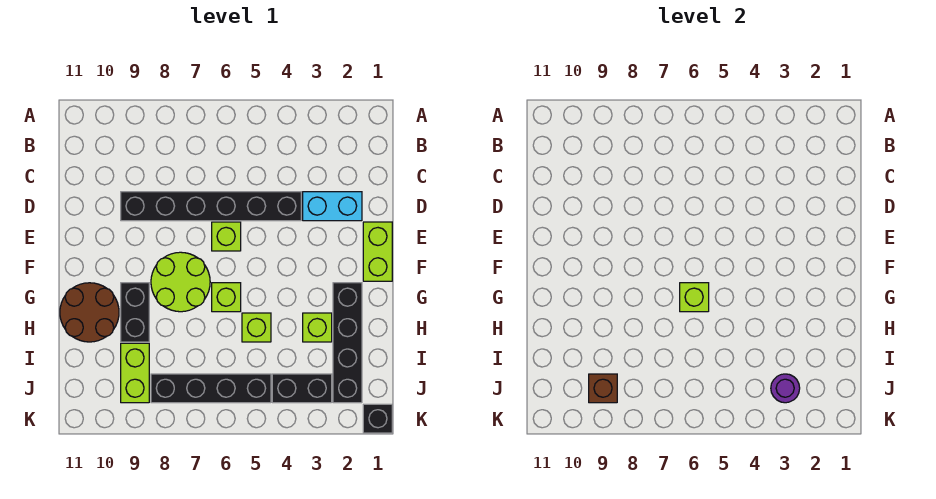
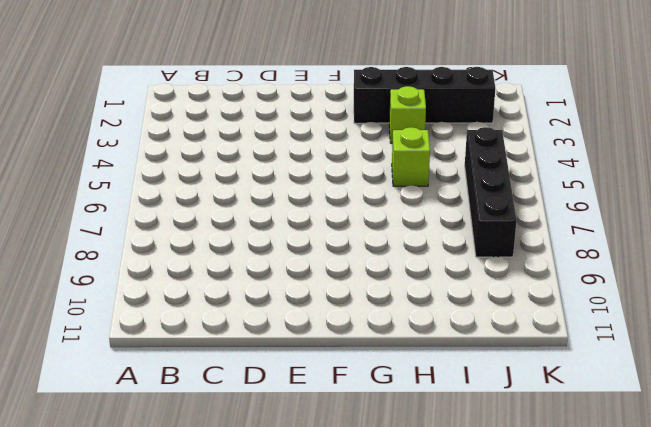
none -> cyan brick D2:D3 level 1
none -> black brick D4:D9 level 1
none -> lime brick E1:F1 level 1

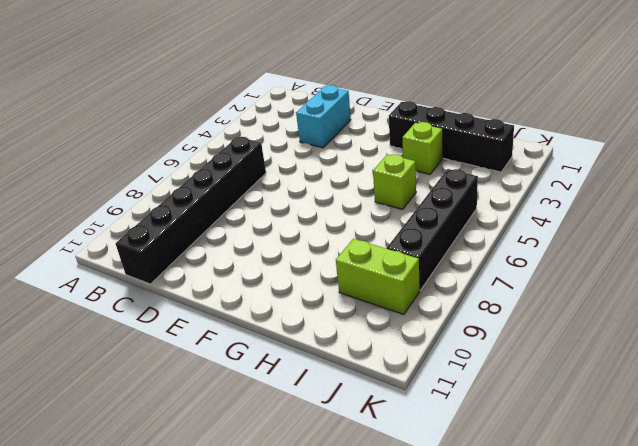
black brick C6:C11 level 1 -> black brick D4:D9 level 1
none -> lime brick E1:F1 level 1
none -> lime brick E6 level 1
none -> lime round brick F7:G8 level 1

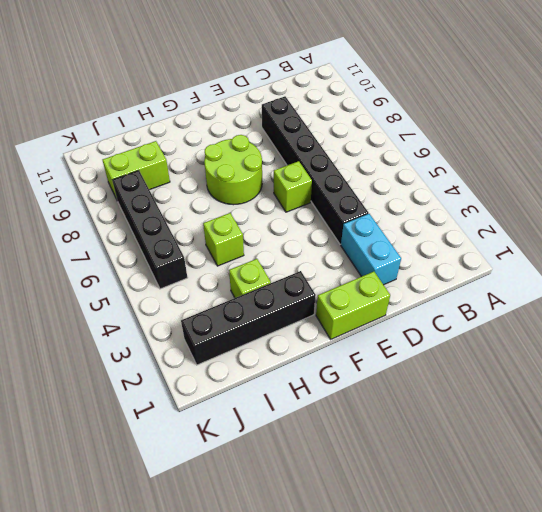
none -> lime brick G6 level 1
none -> black brick G9:H9 level 1
none -> brown round brick G10:H11 level 1

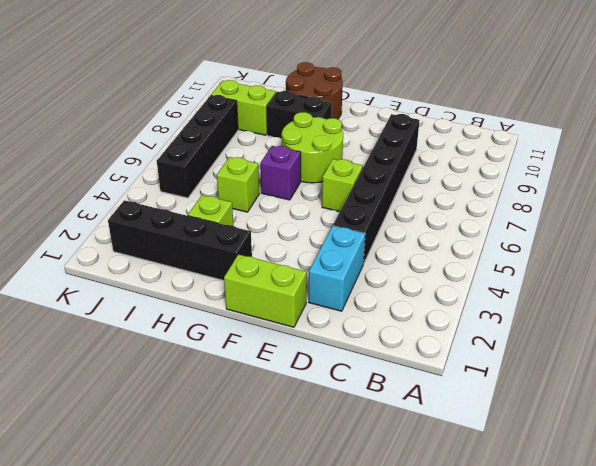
purple brick G6 level 1 -> lime brick G6 level 1
none -> black brick J3:J4 level 1
none -> black brick K1 level 1
none -> lime brick G6 level 2

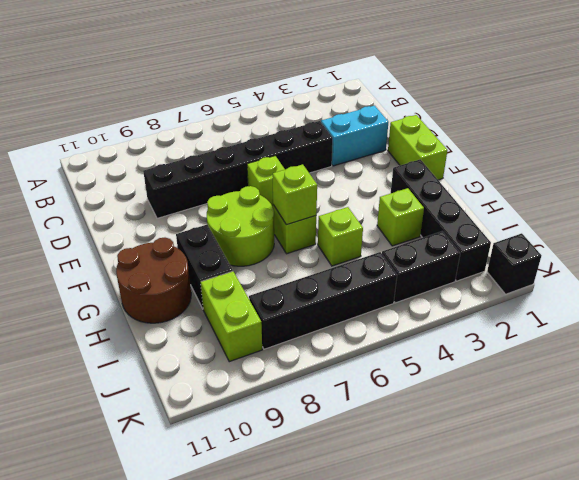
none -> purple round brick J3 level 2
none -> brown brick J9 level 2

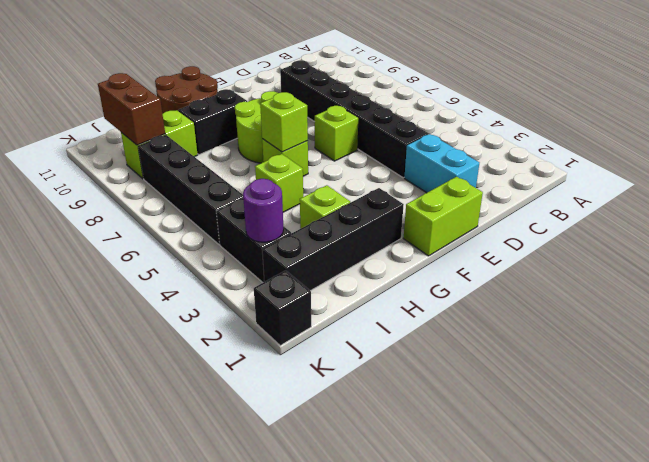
brown brick J9:J10 level 2 -> brown brick J9 level 2

